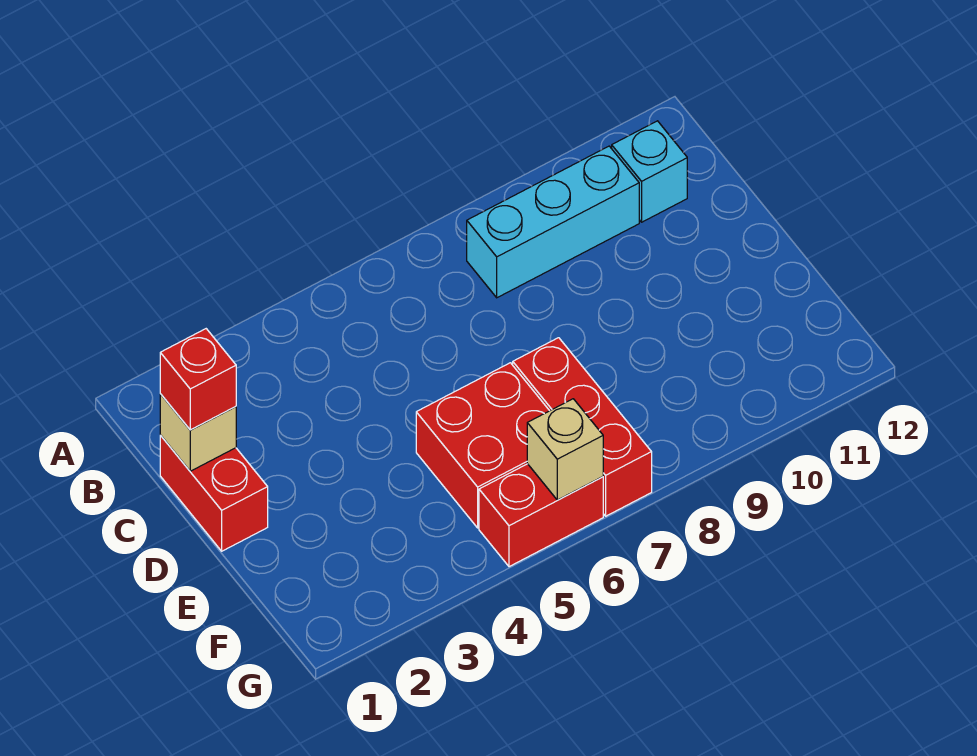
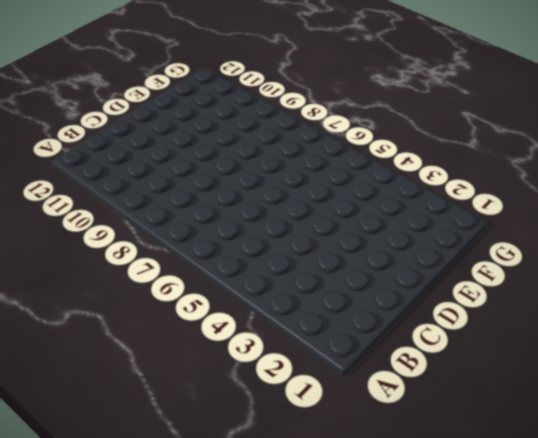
none -> cyan brick B8:B10 level 1
none -> cyan brick B11 level 1

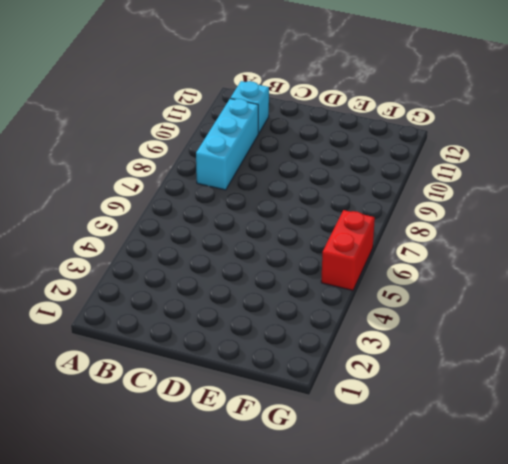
none -> red brick C1:D1 level 1
none -> red brick E5:F6 level 1

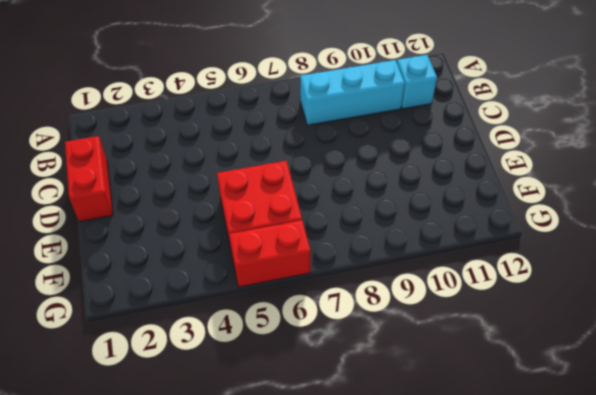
none -> red brick E7:G7 level 1
none -> tan brick C1 level 2

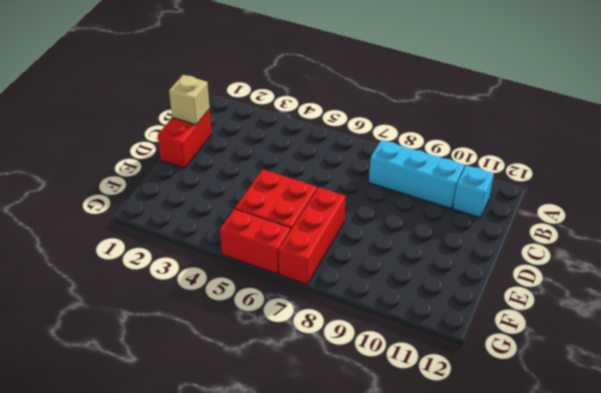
none -> tan brick G6 level 2
none -> red brick C1 level 3

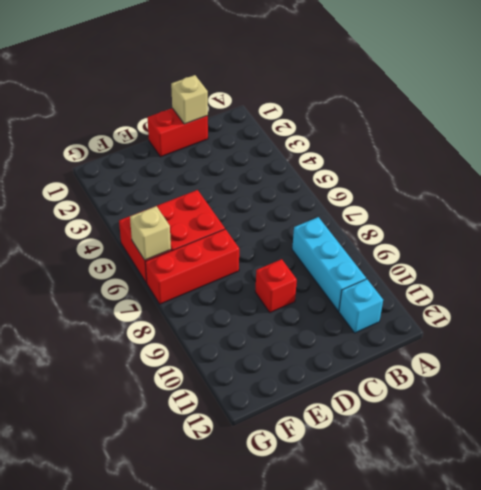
red brick D9 level 1 -> red brick C1 level 3

